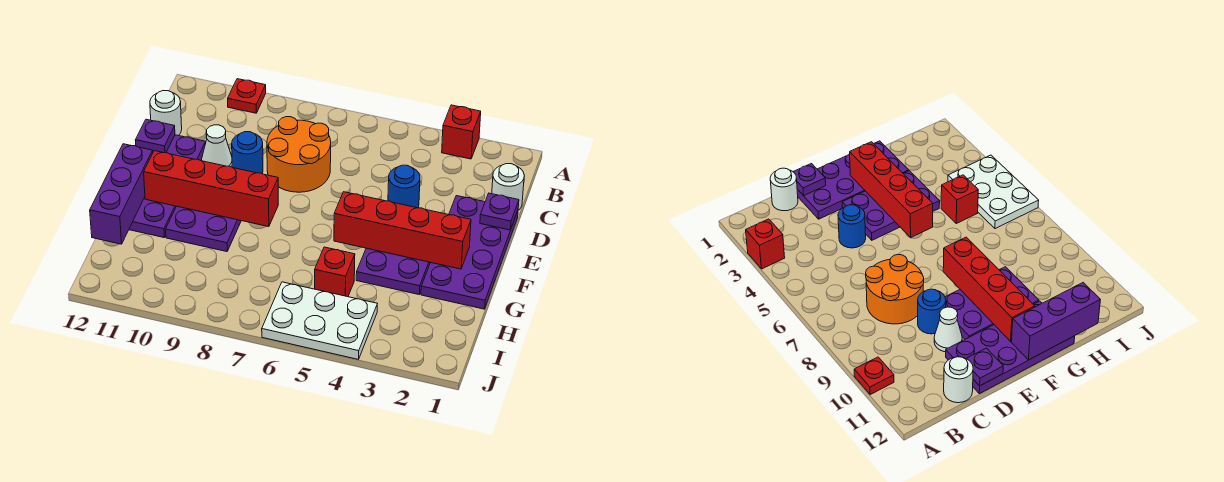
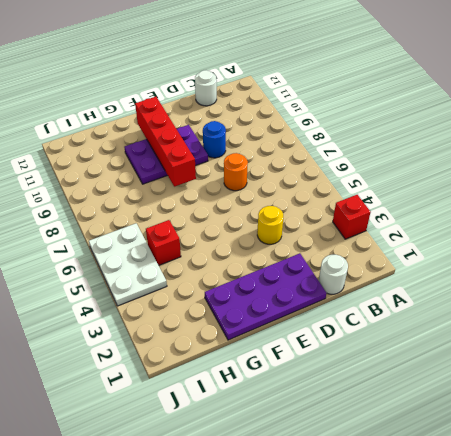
yellow round brick D4 level 1 -> blue round brick D4 level 1
orange round brick D7 level 1 -> orange round brick C7:D8 level 1
none -> red plate A10 level 1
none -> white cone D10 level 1
none -> purple plate D11:G12 level 1

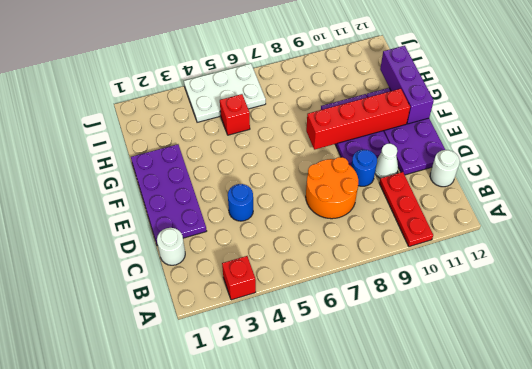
red plate A10:C10 level 1 -> red plate A10 level 1
none -> purple plate E3:G4 level 1
none -> purple plate D1 level 2
none -> purple plate D12 level 2

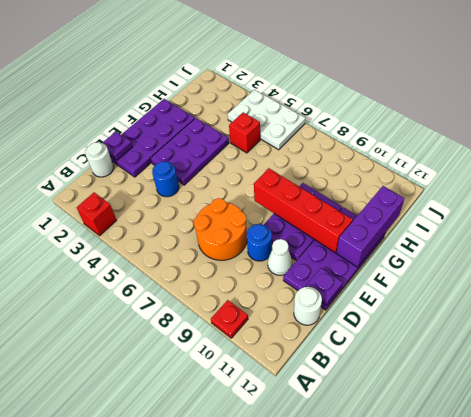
none -> red brick F2:F5 level 2

